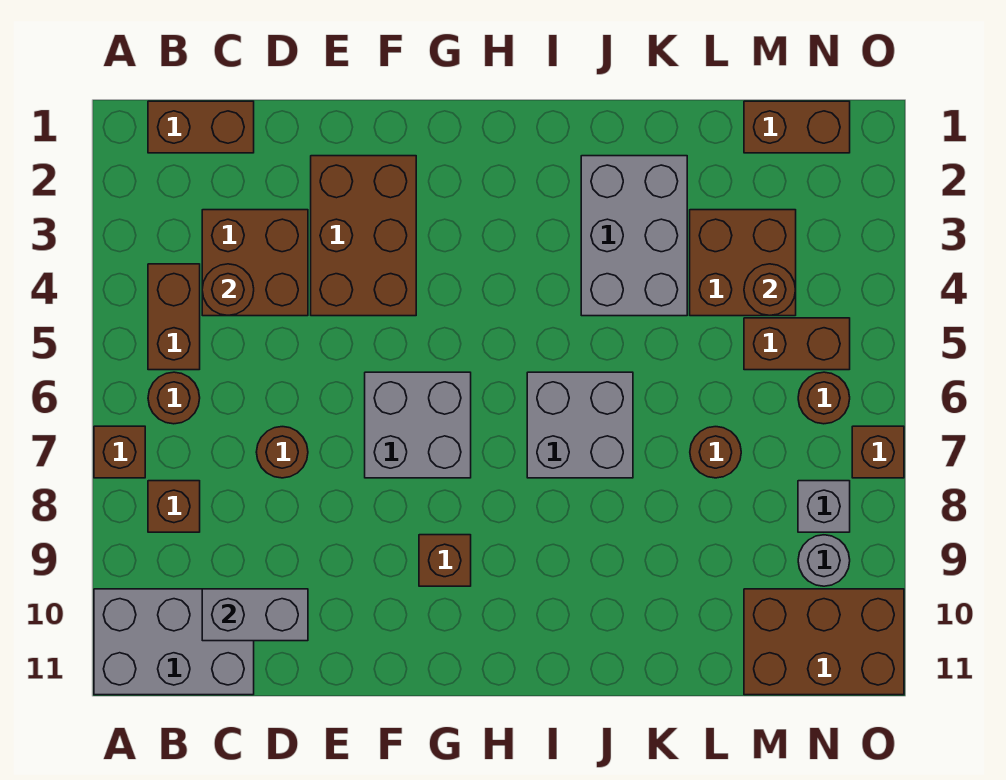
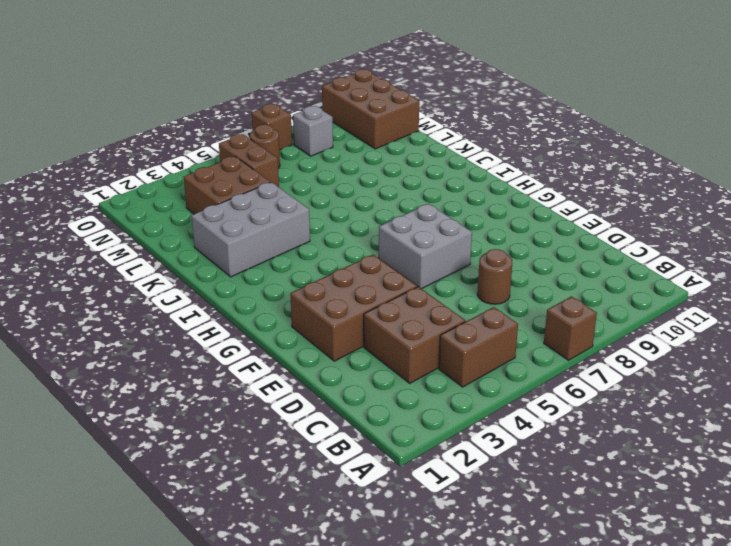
none -> grey brick A10:C11 level 1
none -> brown brick B1:C1 level 1
none -> brown round brick B6 level 1

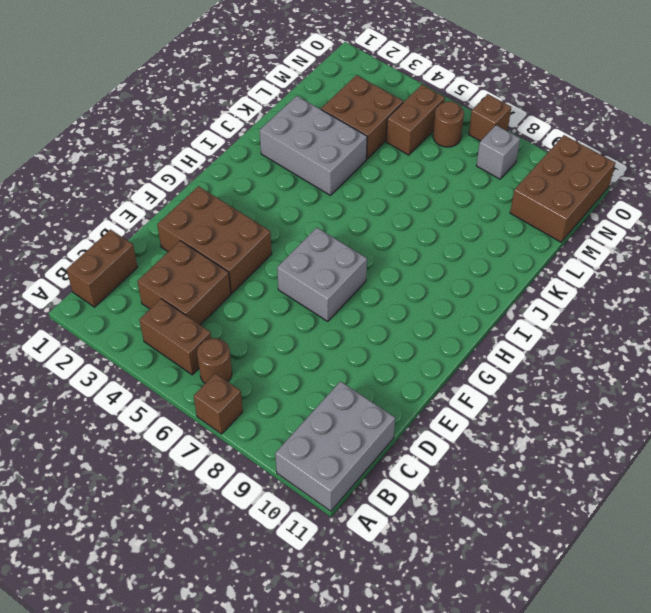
none -> brown brick B8 level 1
none -> brown round brick D7 level 1
none -> brown brick G9 level 1

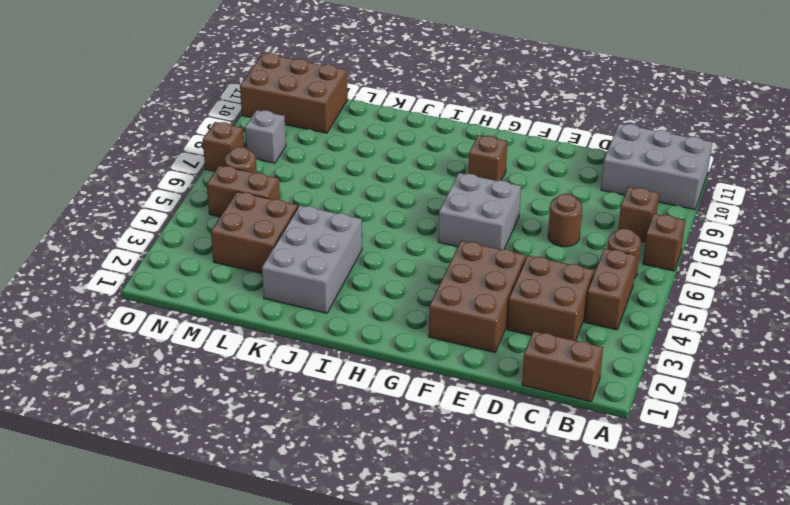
none -> grey brick I6:J7 level 1
none -> brown round brick L7 level 1
none -> brown brick M1:N1 level 1

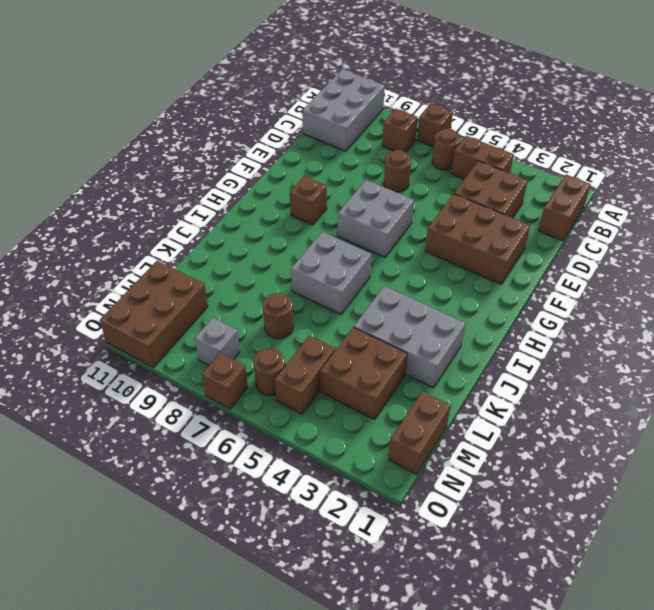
none -> grey round brick N9 level 1
none -> brown round brick C4 level 2
none -> grey brick C10:D10 level 2

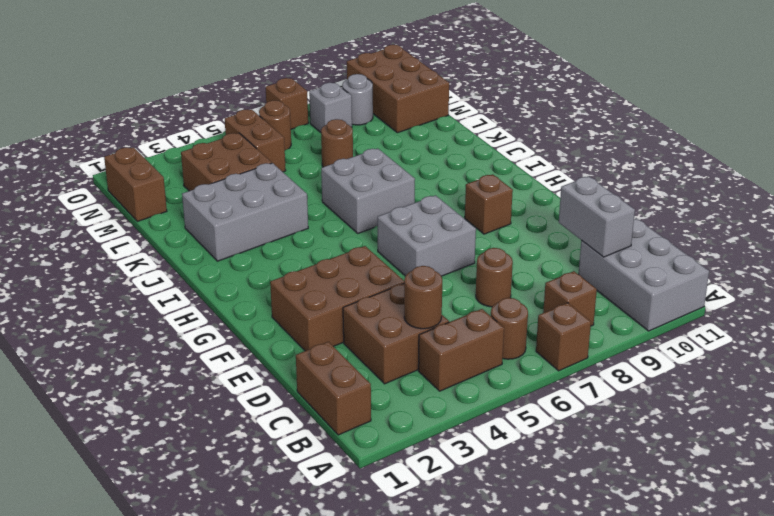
none -> brown round brick M4 level 2

